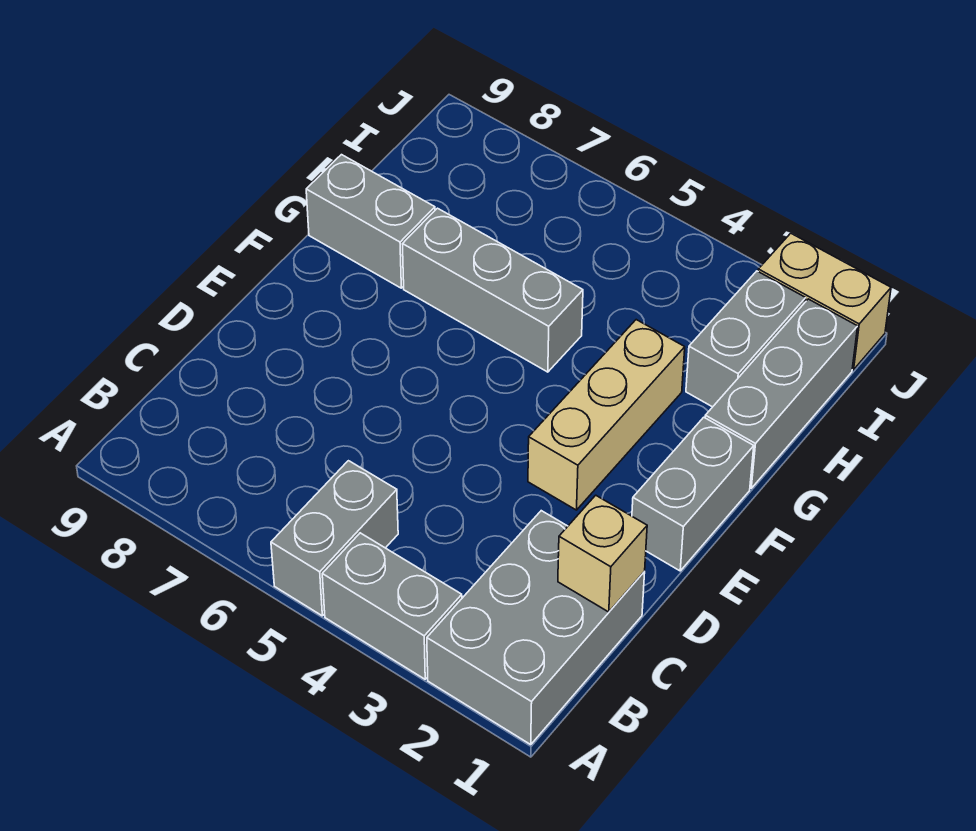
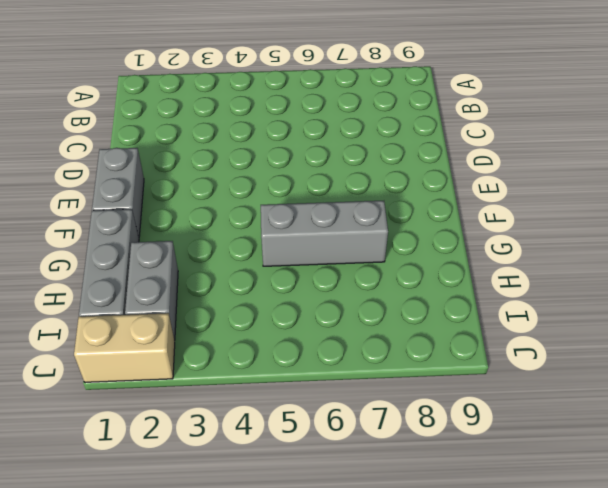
none -> grey brick A1:C2 level 1
none -> grey brick A3:A4 level 1

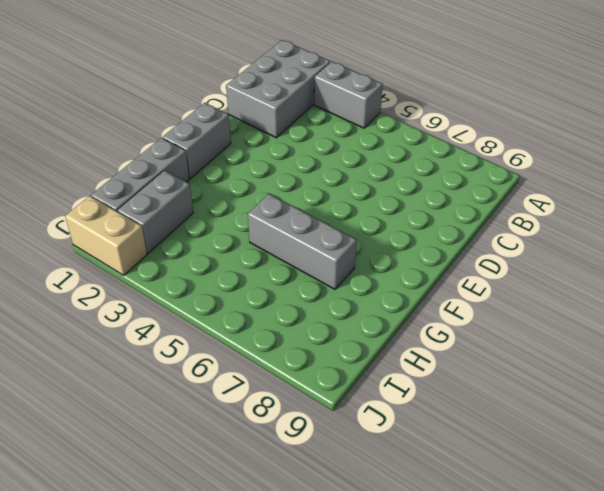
none -> grey brick A5:B5 level 1
none -> tan brick E3:G3 level 1

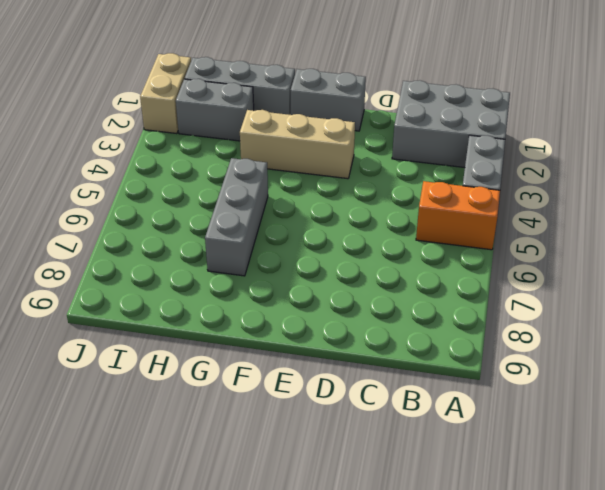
orange brick A5:B5 level 1 -> grey brick A5:B5 level 1
none -> grey brick G8:G9 level 1
none -> tan brick C1 level 2

